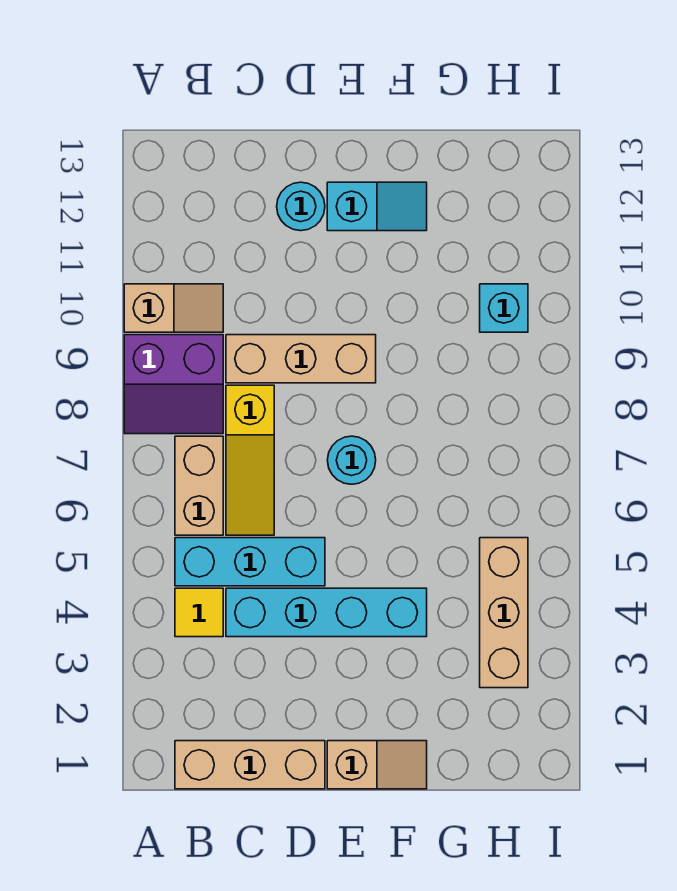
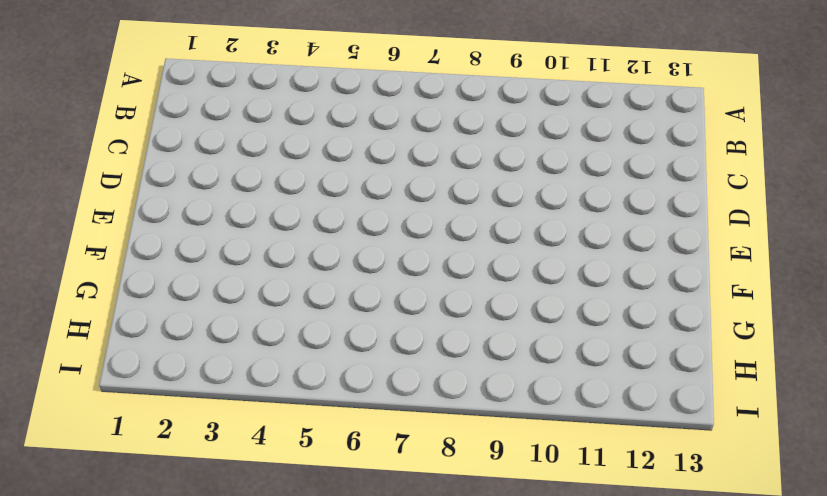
none -> purple slope A8:B9 level 1 top 9
none -> tan slope A10:B10 level 1 top A
none -> tan brick B1:D1 level 1

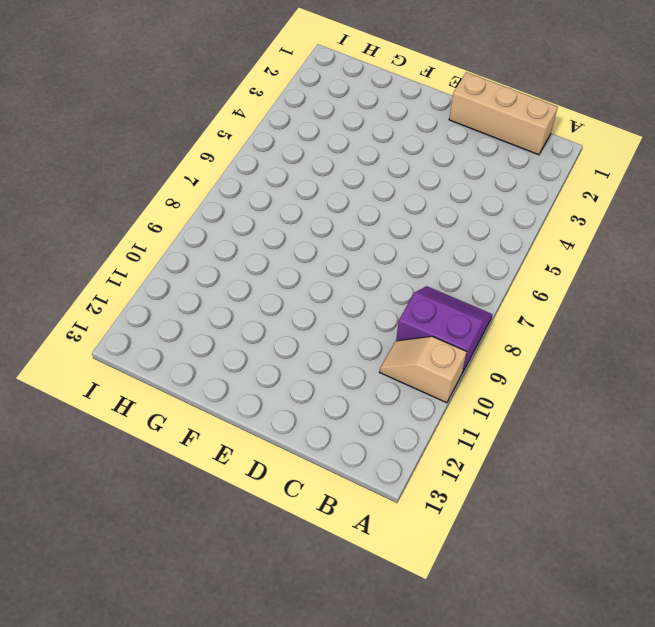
none -> yellow tile B4 level 1
none -> cyan brick B5:D5 level 1
none -> tan brick B6:B7 level 1

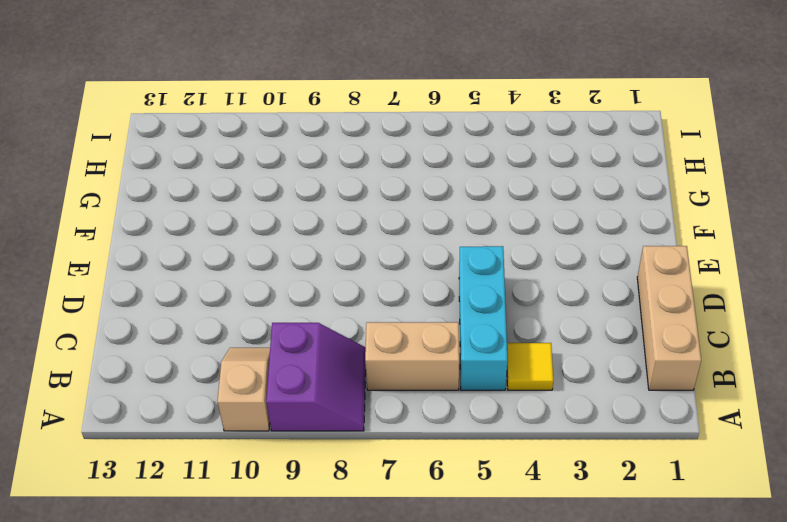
none -> cyan brick C4:F4 level 1
none -> yellow slope C6:C8 level 1 top 8
none -> tan brick C9:E9 level 1

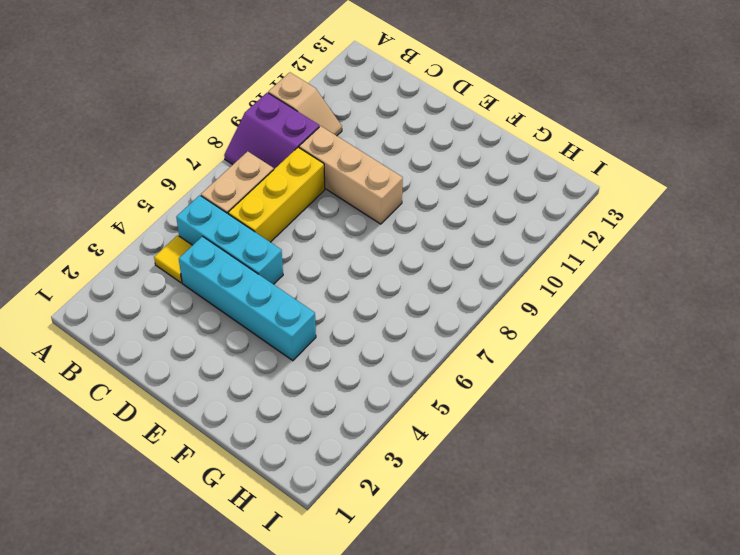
yellow brick C6:C8 level 1 -> yellow slope C6:C8 level 1 top 8
none -> tan brick B1:D1 level 1
none -> cyan round brick D12 level 1
none -> tan slope E1:F1 level 1 top E

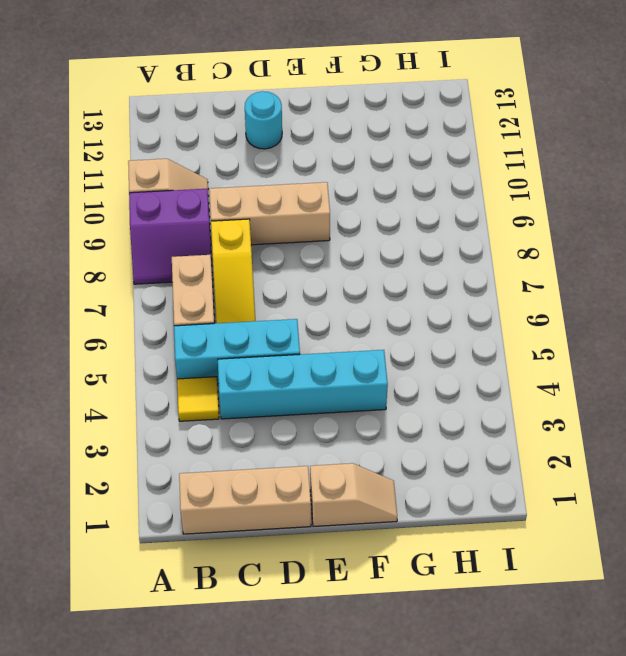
none -> cyan round brick E7 level 1
none -> cyan slope E12:F12 level 1 top E
none -> tan brick H3:H5 level 1

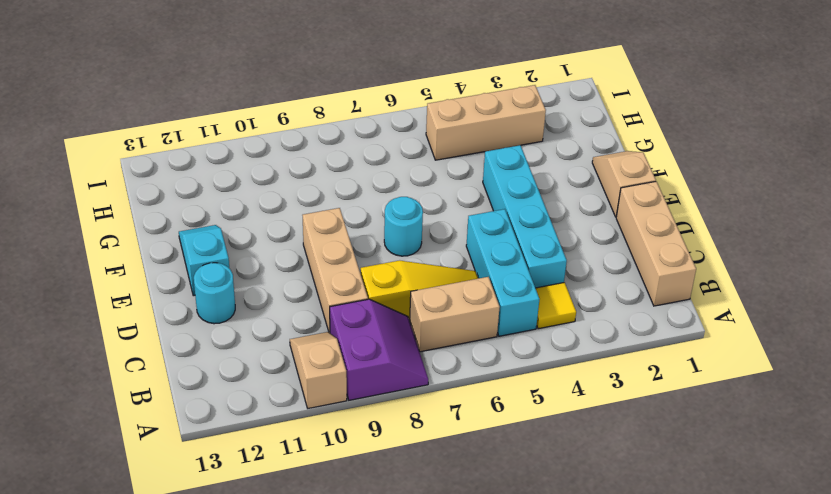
none -> cyan brick H10 level 1

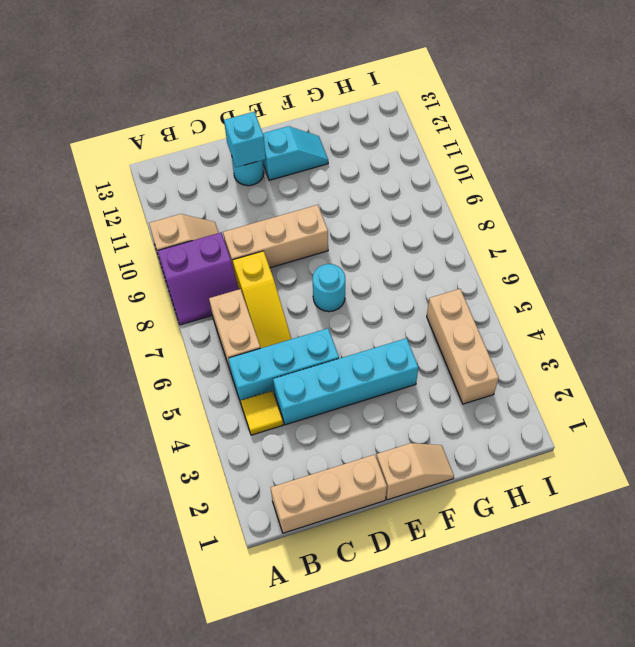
cyan brick D12 level 2 -> cyan brick H10 level 1

